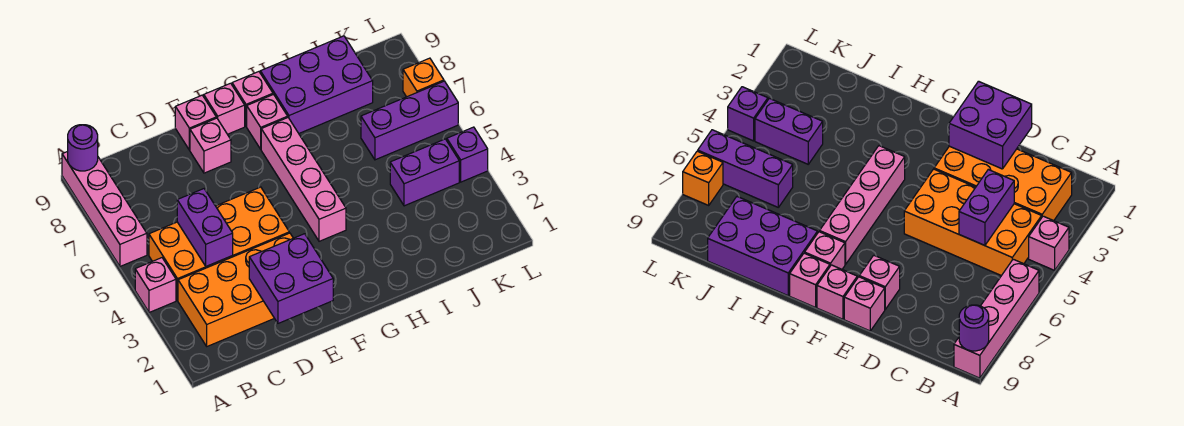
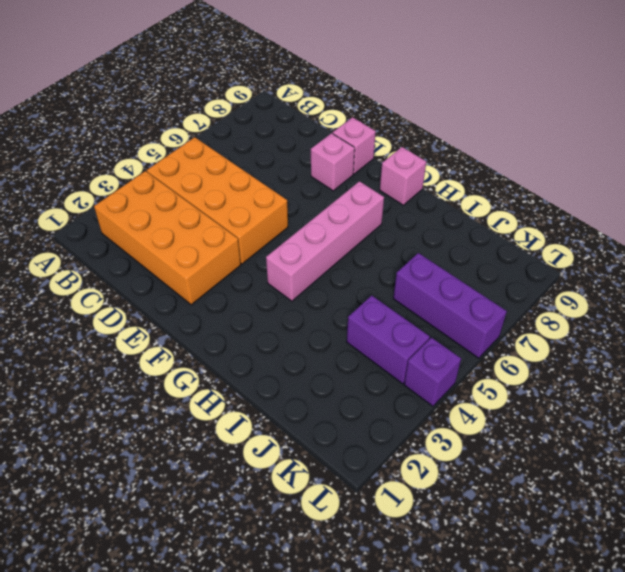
none -> pink brick A4 level 1
none -> pink brick A6:A9 level 1
none -> pink brick F9 level 1

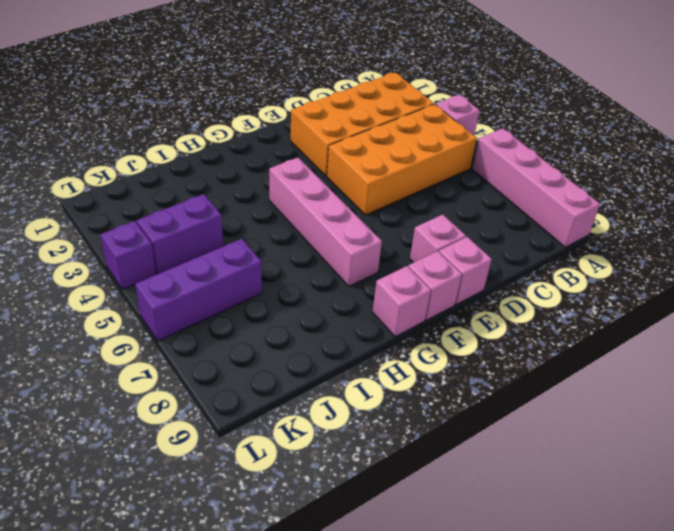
none -> pink brick G8 level 1
none -> purple brick H8:J9 level 1
none -> orange brick L7 level 1

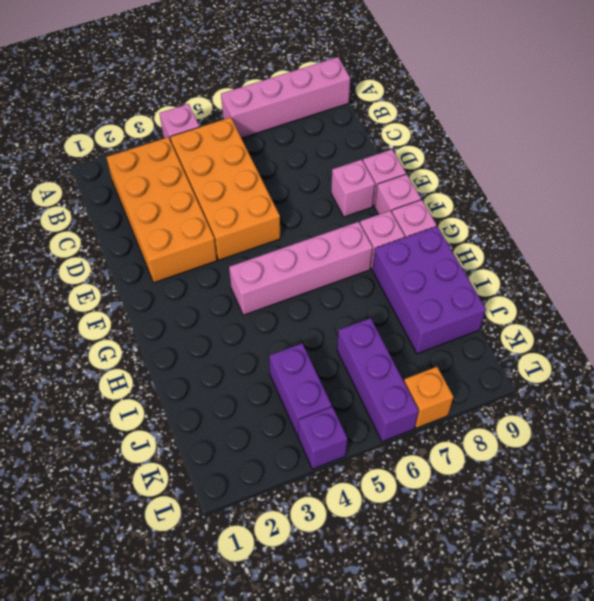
none -> purple round brick A9 level 2
none -> purple brick C4:C5 level 2
none -> purple brick D1:E2 level 2

